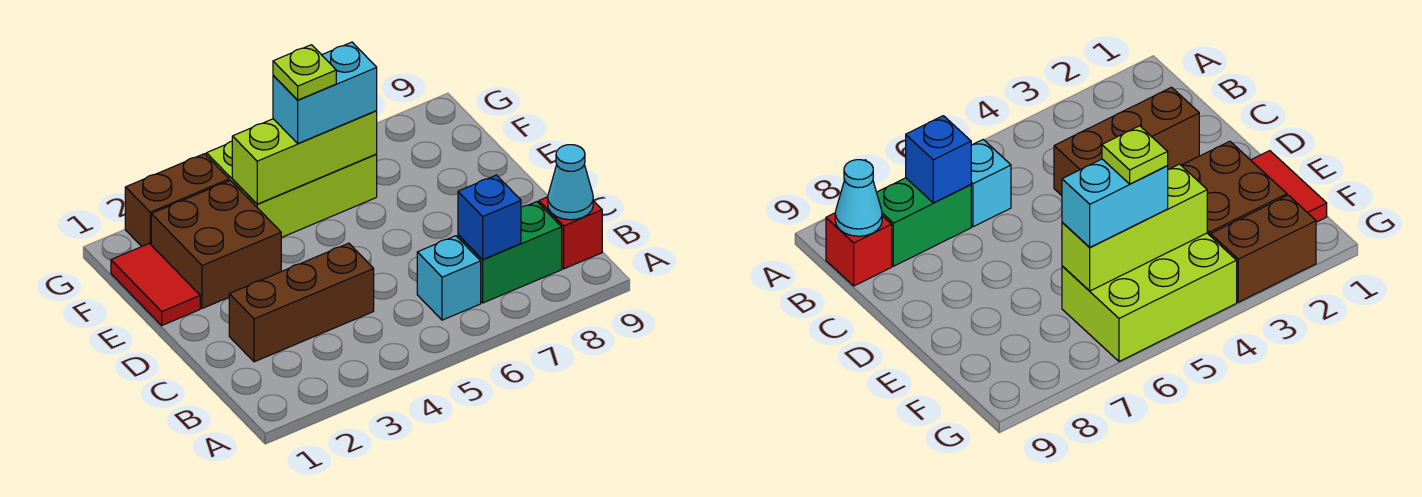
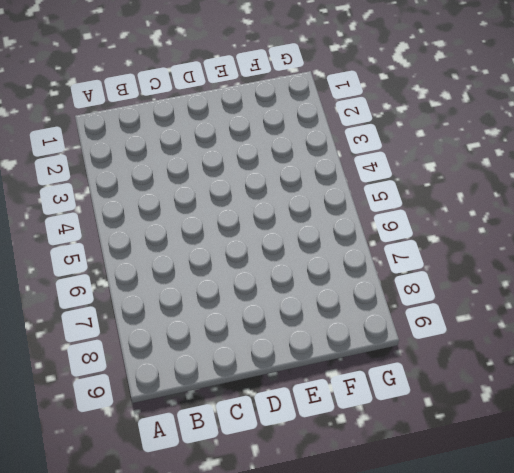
none -> cyan brick B6 level 1
none -> green brick B7:B8 level 1
none -> red brick B9 level 1

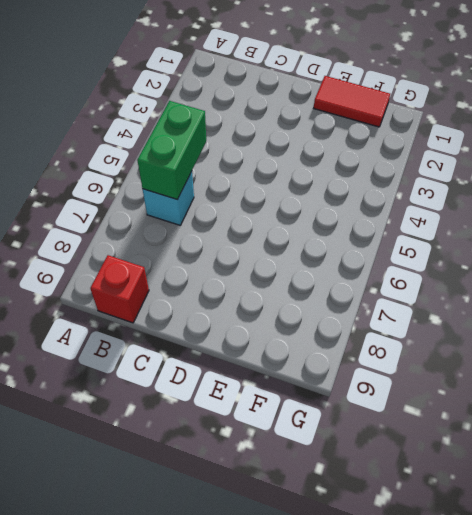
green brick B5:B6 level 2 -> green brick B7:B8 level 1
none -> brown brick C2:C4 level 1
none -> brown brick E2:F3 level 1
none -> lime brick F4:G6 level 1

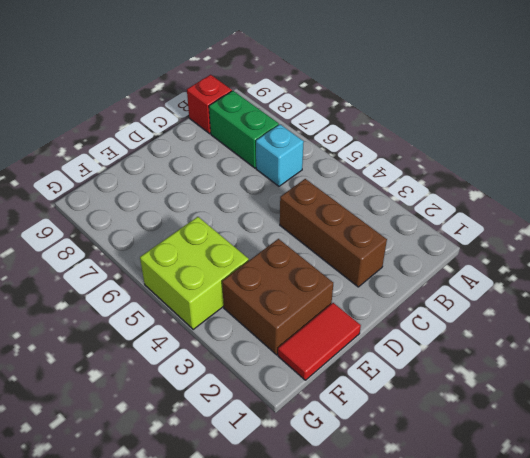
lime brick F4:G5 level 1 -> lime brick F4:G6 level 1
none -> brown brick G2:G3 level 1
none -> blue brick B7 level 2
none -> cyan cone B9 level 2

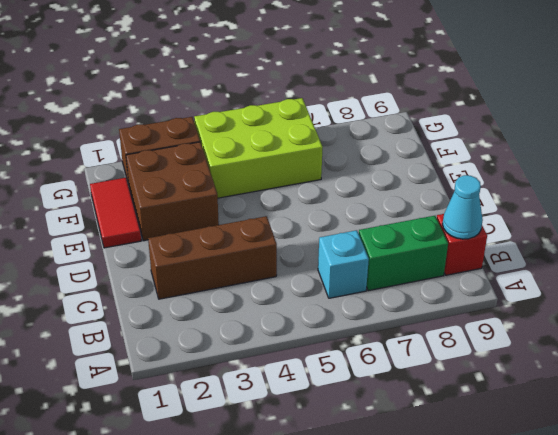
none -> blue brick B7 level 2
none -> lime brick F4:F6 level 2
none -> cyan brick F5:F6 level 3

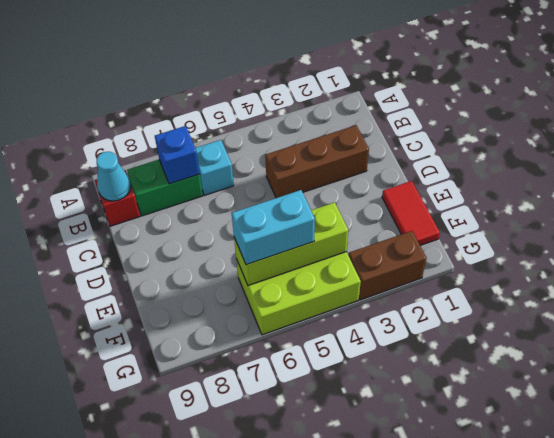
none -> brown brick E2:F3 level 1
none -> lime plate F5 level 4

